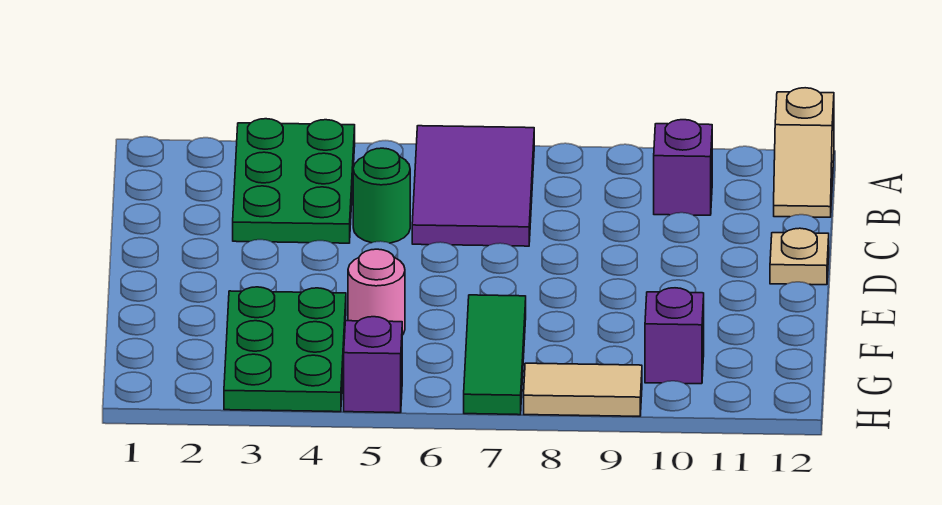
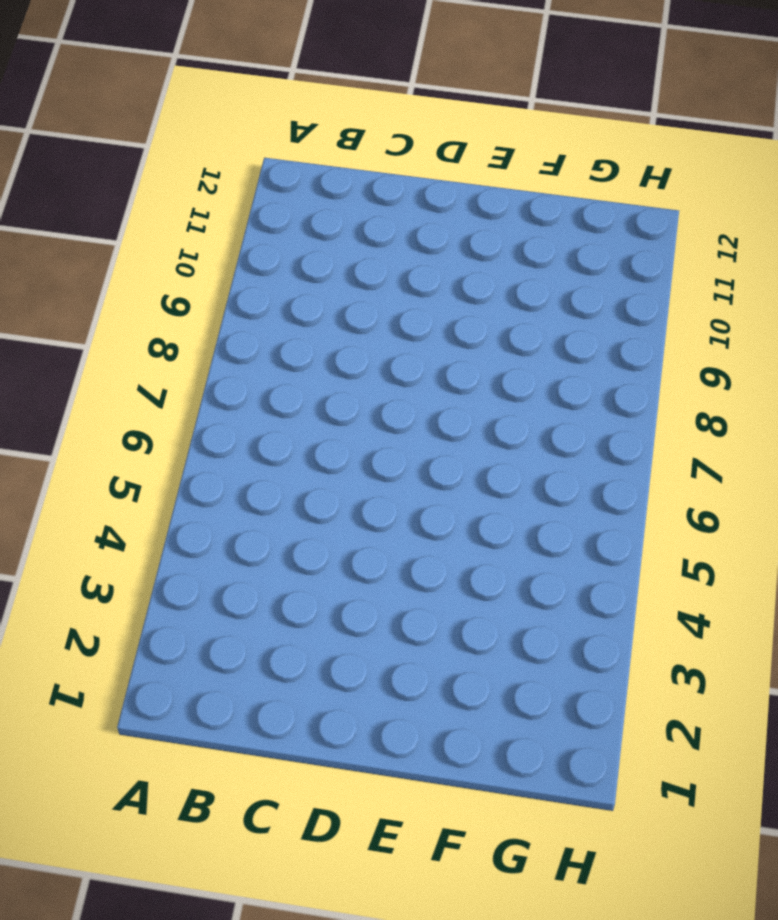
none -> green plate A3:C4 level 1
none -> purple tile A6:C7 level 1
none -> tan slope A12:B12 level 1 top A

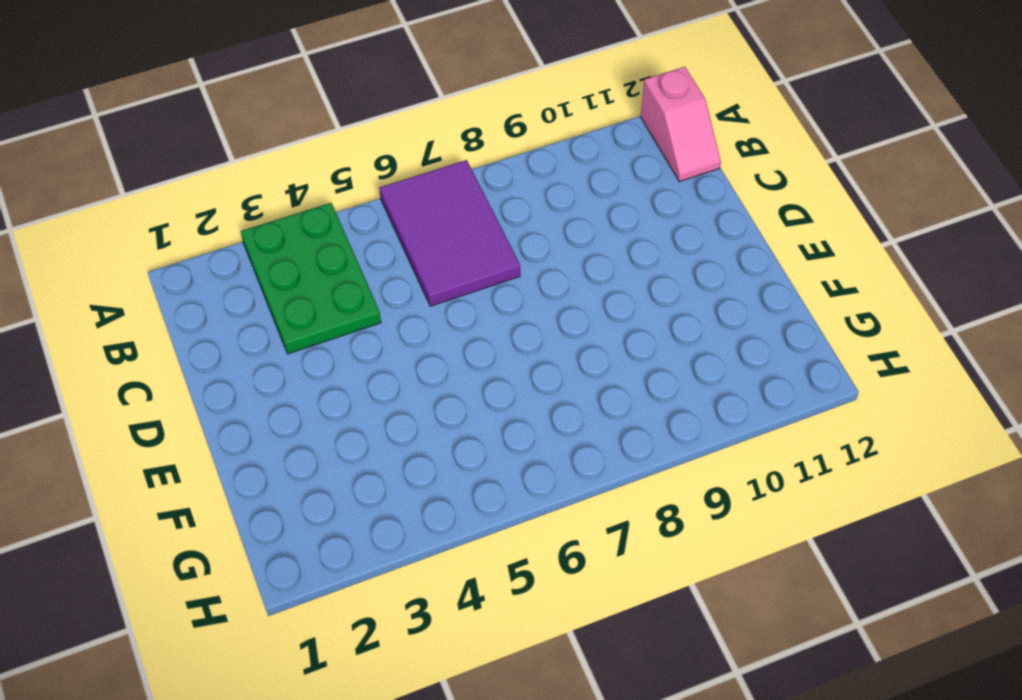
pink slope A12:B12 level 1 top A -> tan slope A12:B12 level 1 top A
none -> purple brick B10 level 1
none -> green round brick C5 level 1
none -> tan plate D12 level 1

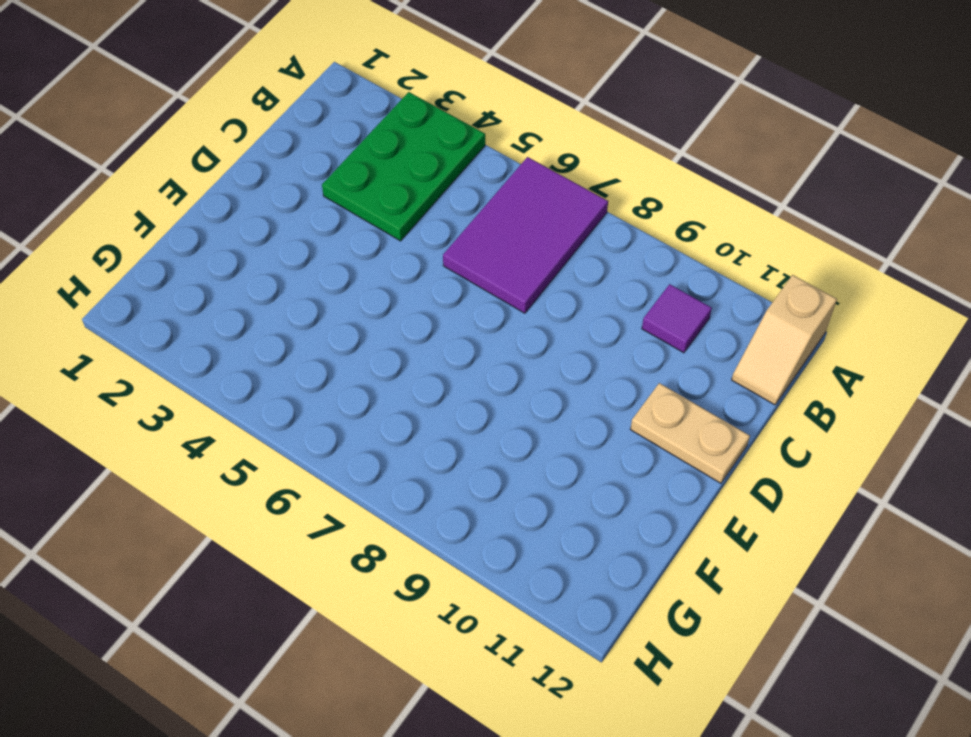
purple tile B10 level 1 -> purple brick B10 level 1
tan plate D11:D12 level 1 -> tan plate D12 level 1
none -> green round brick C5 level 1
none -> green plate F3:H4 level 1
none -> pink round brick F5 level 1

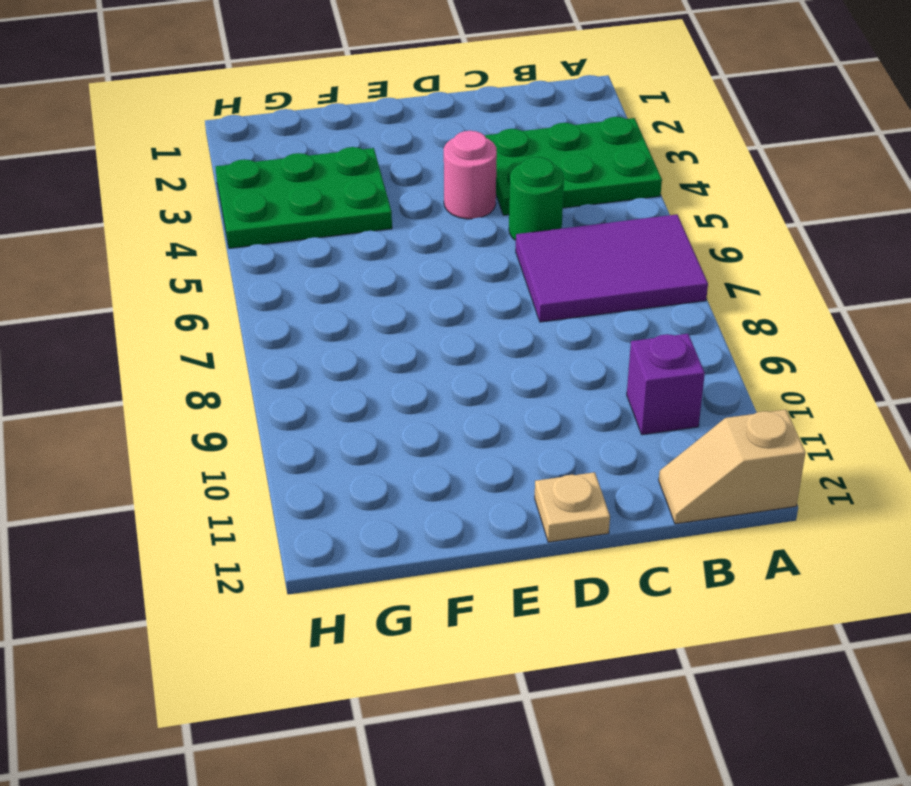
pink round brick D4 level 1 -> pink round brick F5 level 1
none -> green tile F7:H7 level 1
none -> purple brick G10 level 1
none -> purple brick H5 level 1

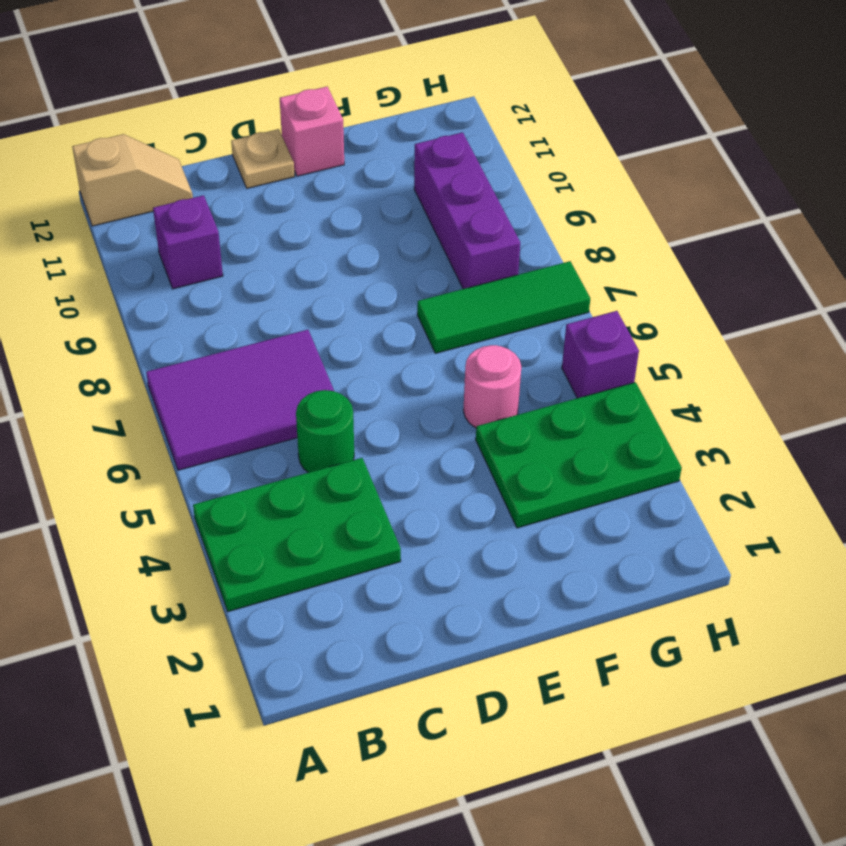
pink brick E12 level 1 -> none
purple brick G8:G10 level 1 -> purple brick G10 level 1
none -> tan tile H8:H9 level 1

